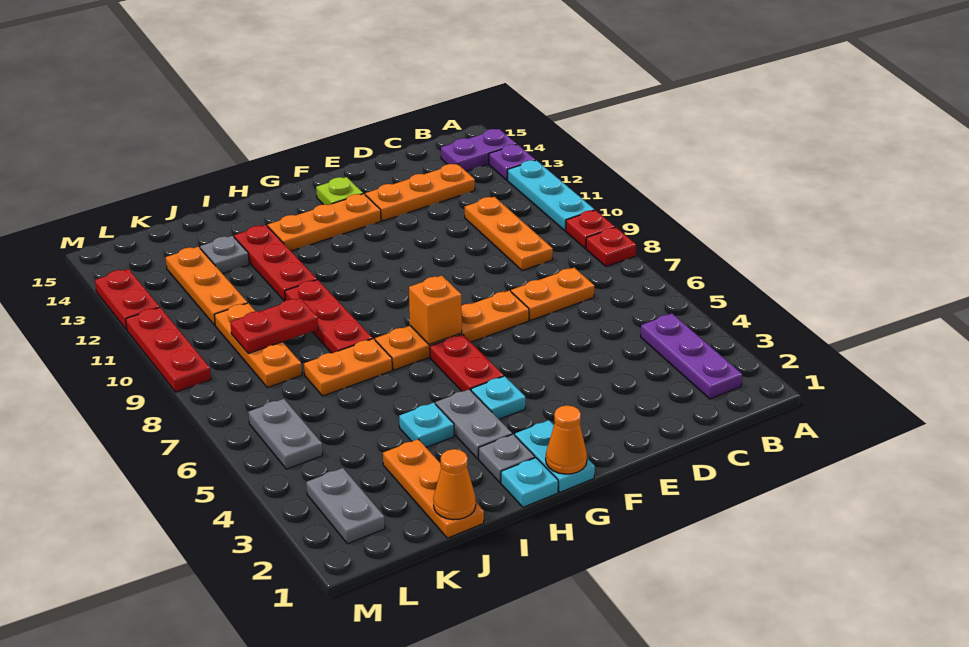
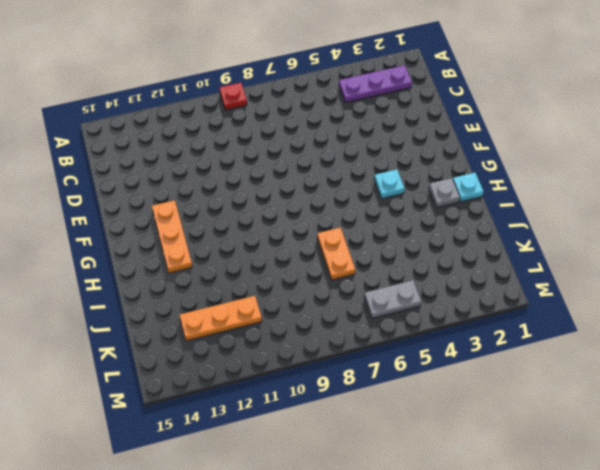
none -> red plate A8 level 1
none -> cyan plate A10:A12 level 1
none -> purple plate A13 level 1
none -> purple plate A14:B14 level 1

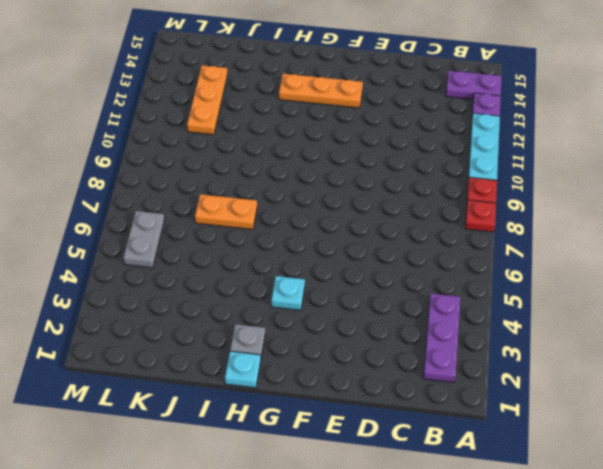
none -> orange plate C7:D7 level 1
none -> orange plate C9:C11 level 1
none -> orange plate C13:E13 level 1
none -> orange plate E7:H7 level 1

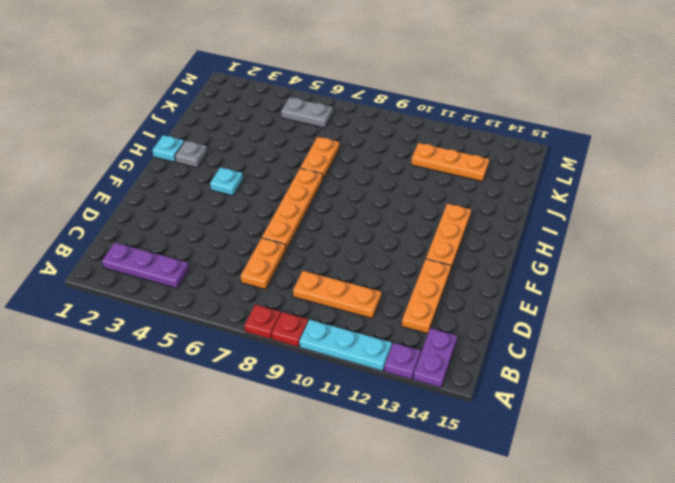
none -> lime plate F14 level 1
none -> cyan plate G1:G2 level 1
none -> red plate G5:G6 level 1
none -> grey plate H3:H4 level 1

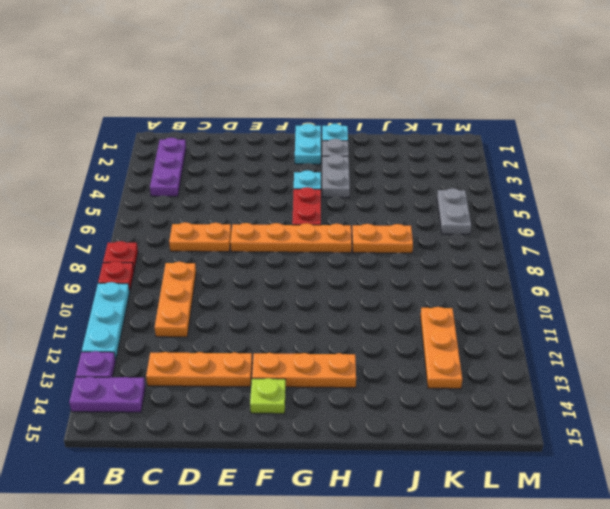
none -> cyan plate I4 level 1
none -> red plate I8:I10 level 1
none -> red plate I11:I13 level 1
none -> orange plate J1:J3 level 1

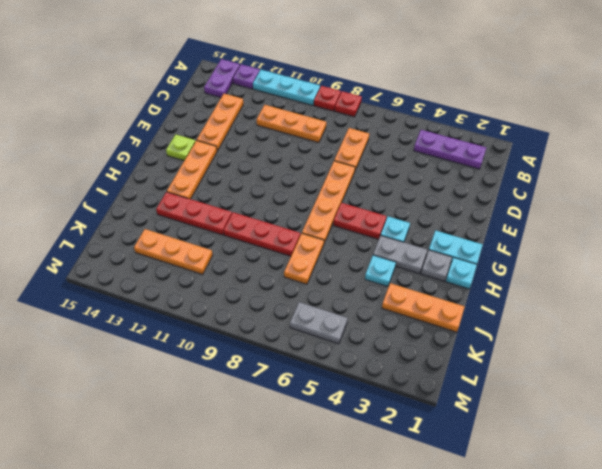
none -> grey plate J13 level 1
none -> orange plate K8:K10 level 1
none -> grey plate L2:L3 level 1
none -> red plate M9:M11 level 1

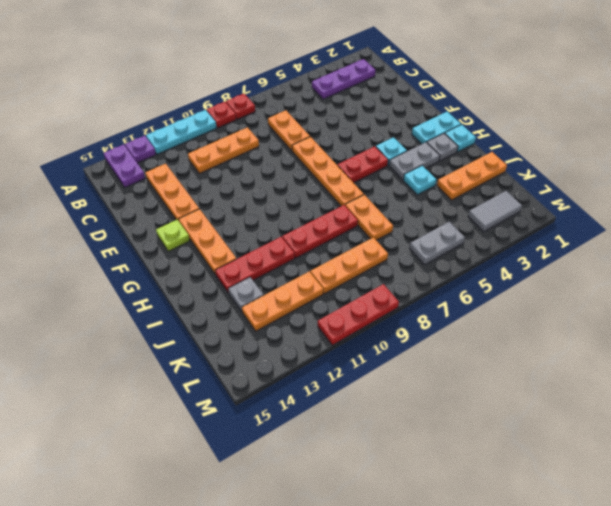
grey tile L2:L3 level 1 -> grey plate L2:L3 level 1
none -> red plate M12:M13 level 1
none -> orange cone G1 level 2
none -> orange brick G7 level 2
none -> orange cone J1 level 2

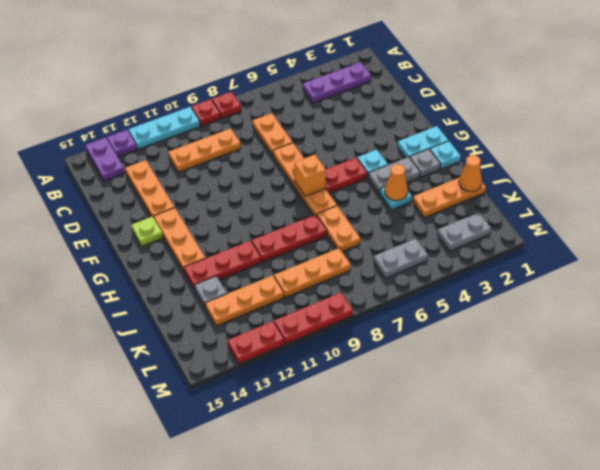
orange cone I4 level 2 -> orange cone G1 level 2
none -> red plate J9:K9 level 2

